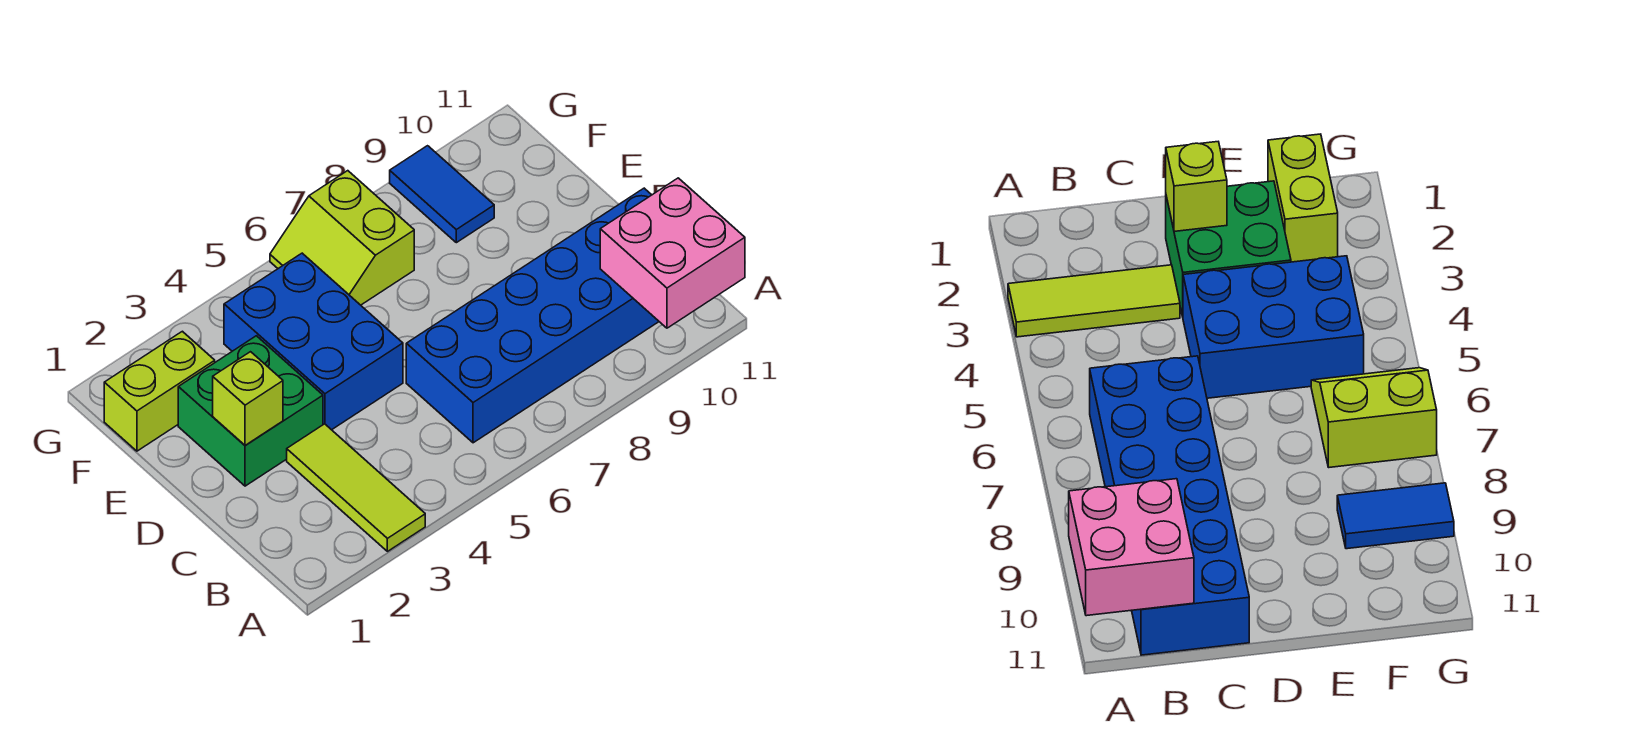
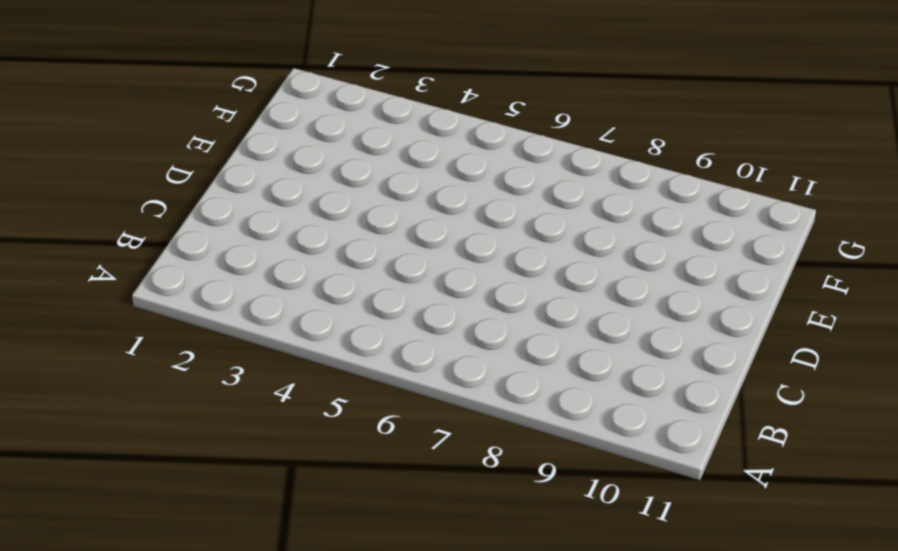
none -> lime tile A3:C3 level 1
none -> blue brick B6:C11 level 1

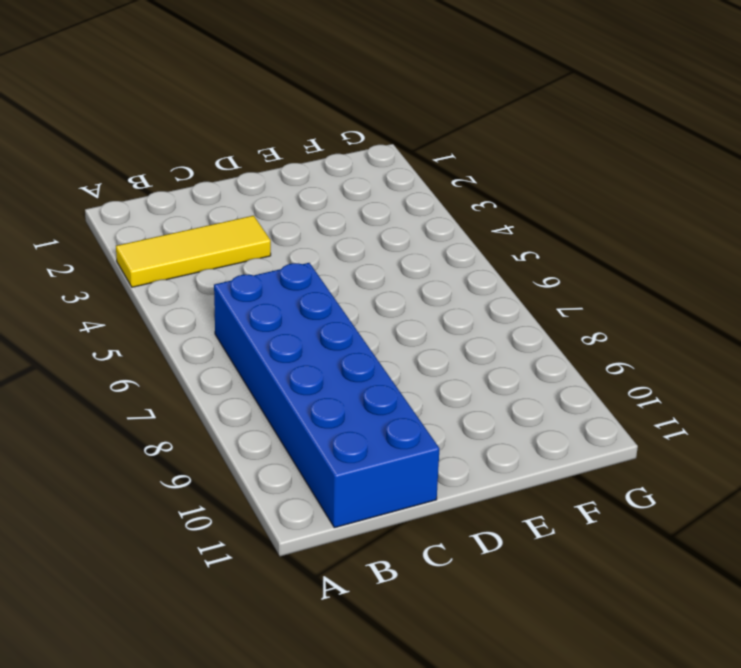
yellow tile A3:C3 level 1 -> lime tile A3:C3 level 1
none -> green brick D2:E3 level 1
none -> blue brick D4:F5 level 1

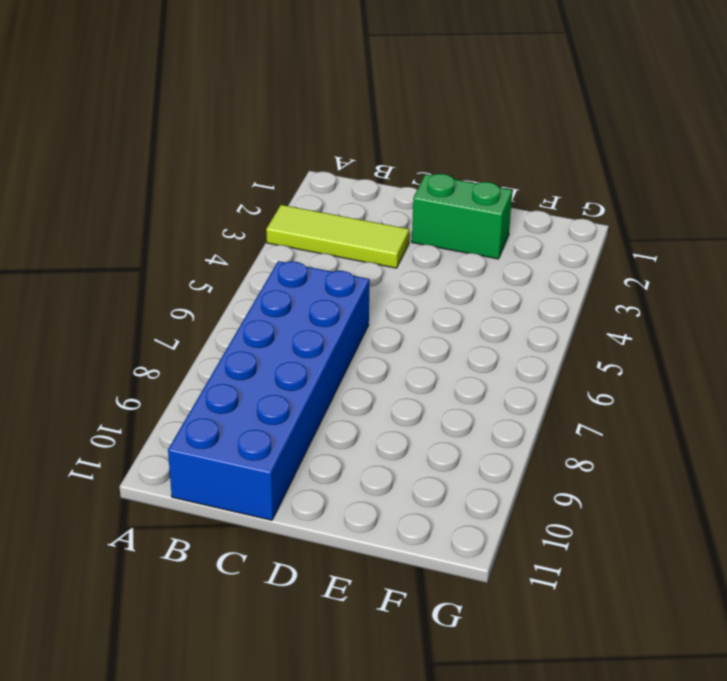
green brick D2:E2 level 1 -> green brick D2:E3 level 1
none -> blue brick D4:F5 level 1
none -> lime brick F1:F2 level 1

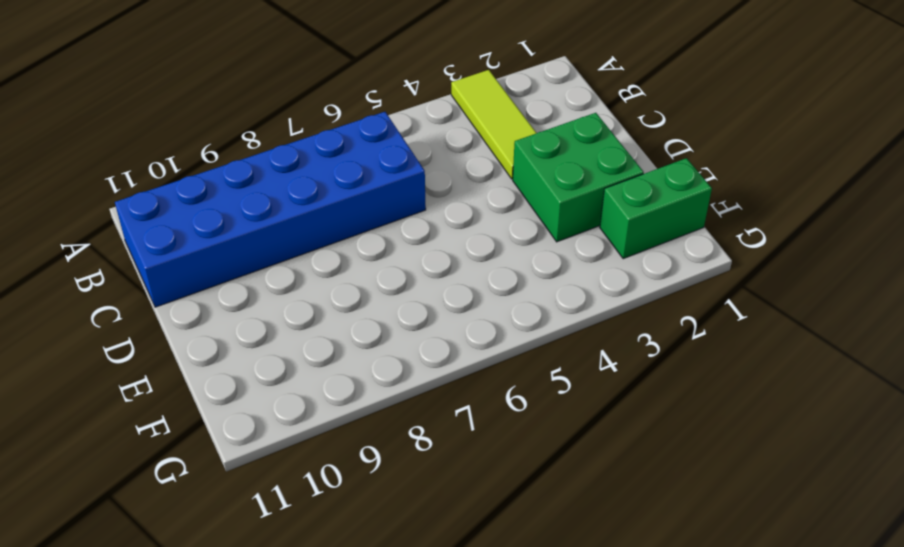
green brick F1:F2 level 1 -> lime brick F1:F2 level 1
none -> blue brick D4:F5 level 1
none -> lime slope F6:G7 level 1 top 7

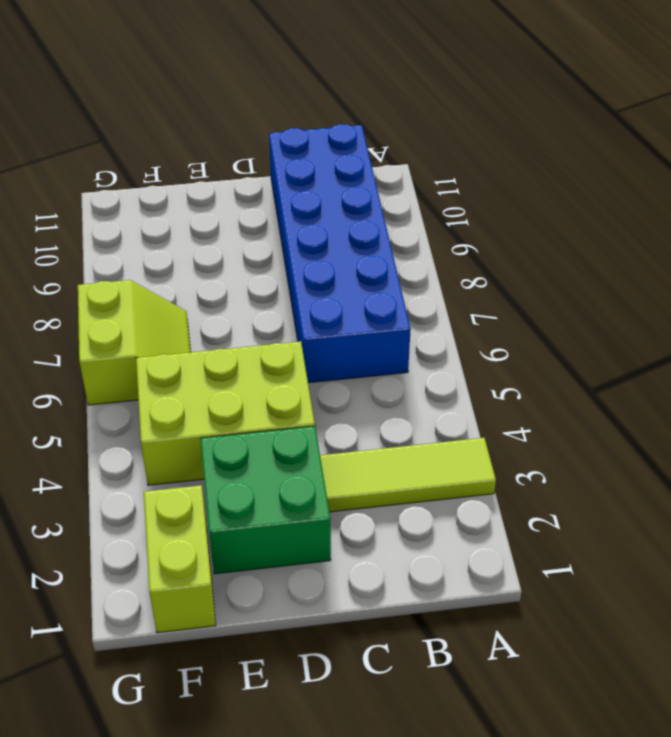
lime brick D4:F5 level 1 -> blue brick D4:F5 level 1
lime slope F6:G7 level 1 top G -> lime slope F6:G7 level 1 top 7
none -> blue tile F9:G9 level 1
none -> pink brick A10:B11 level 2

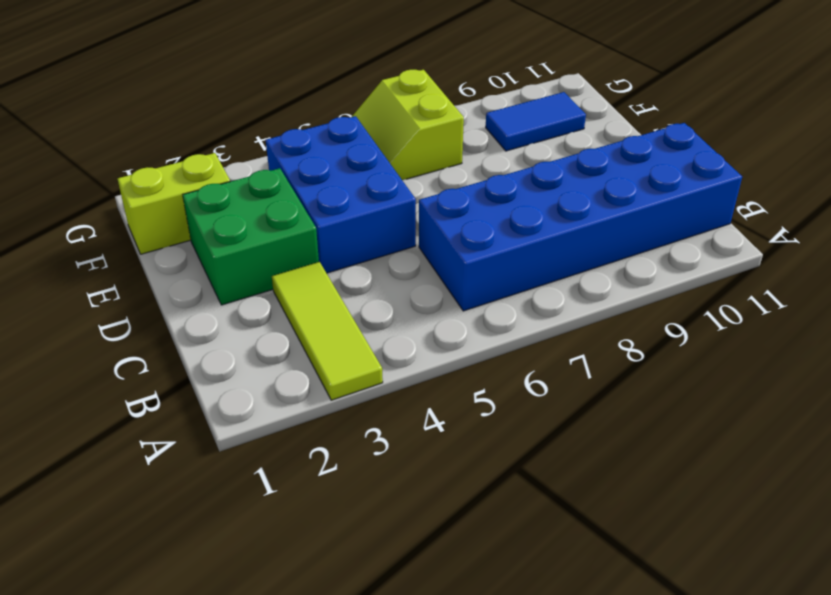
blue tile F9:F10 level 1 -> blue tile F9:G9 level 1
none -> pink brick A10:B11 level 2
none -> lime brick D2 level 2

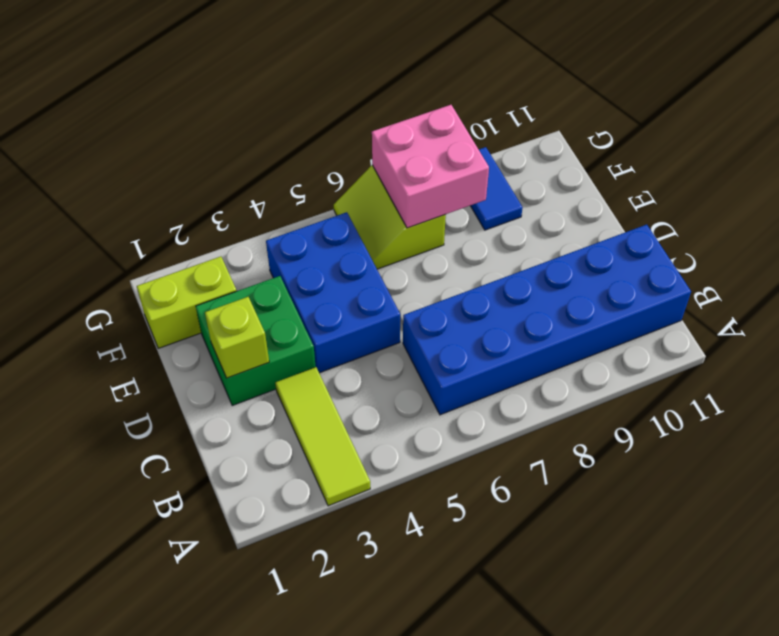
pink brick F7:G8 level 2 -> pink brick A10:B11 level 2

